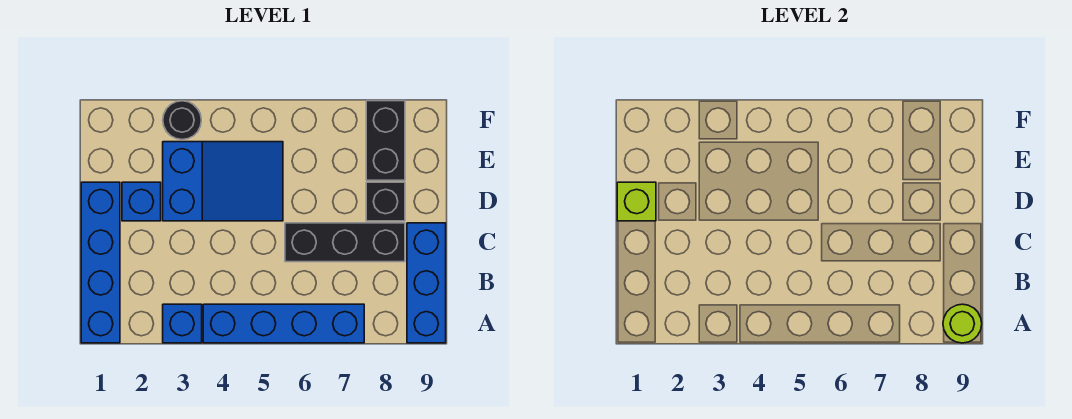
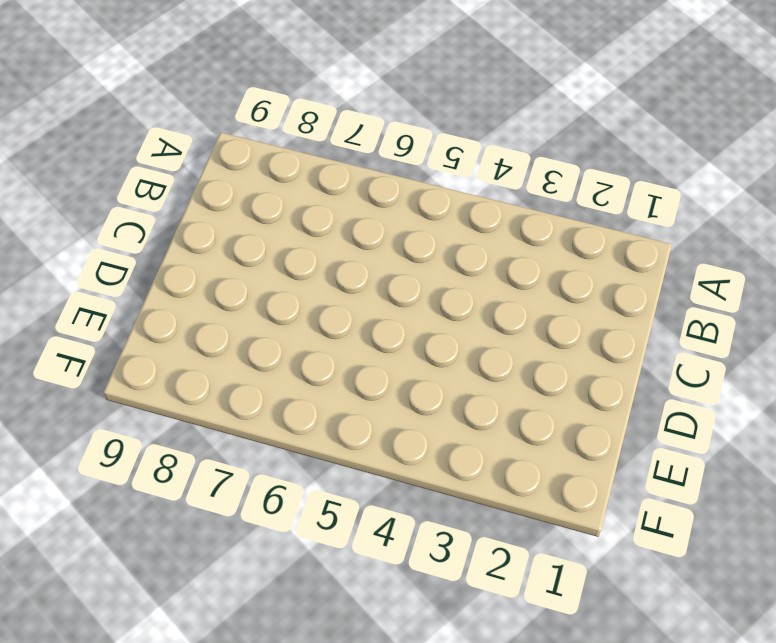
none -> blue brick A1:D1 level 1
none -> blue brick A3 level 1
none -> blue brick A4:A7 level 1

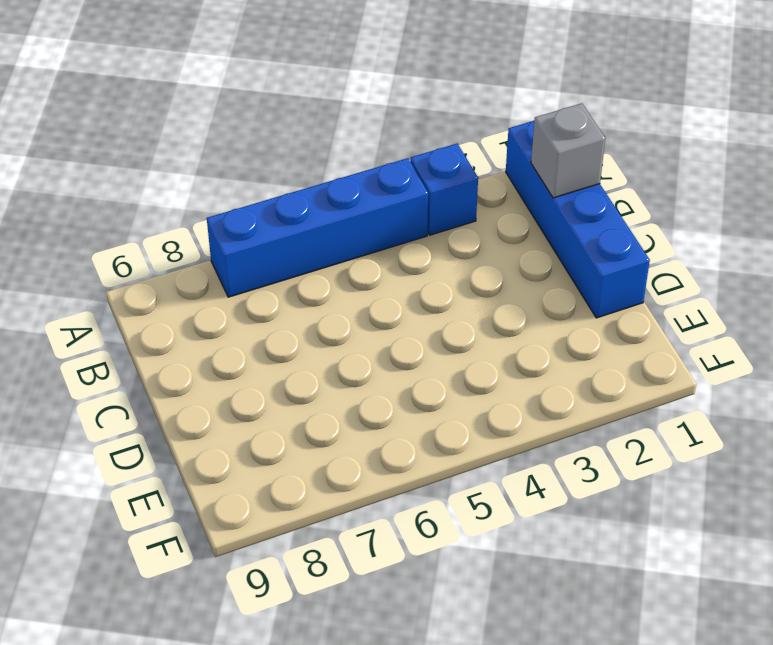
grey brick B1 level 2 -> none
none -> blue brick A9:C9 level 1
none -> black brick C6:C8 level 1
none -> blue brick D2 level 1

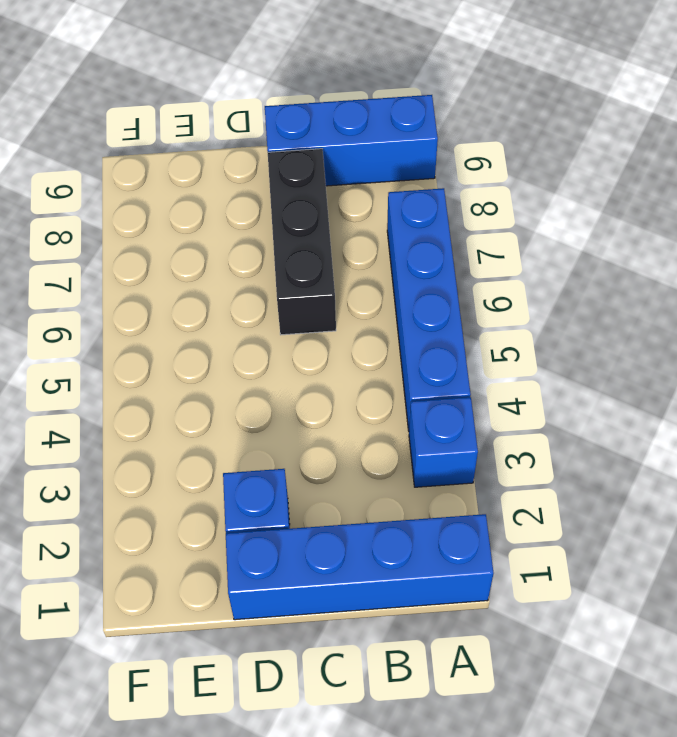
none -> blue slope D3:E5 level 1 top 3
none -> black brick D8 level 1
none -> black brick E8:F8 level 1

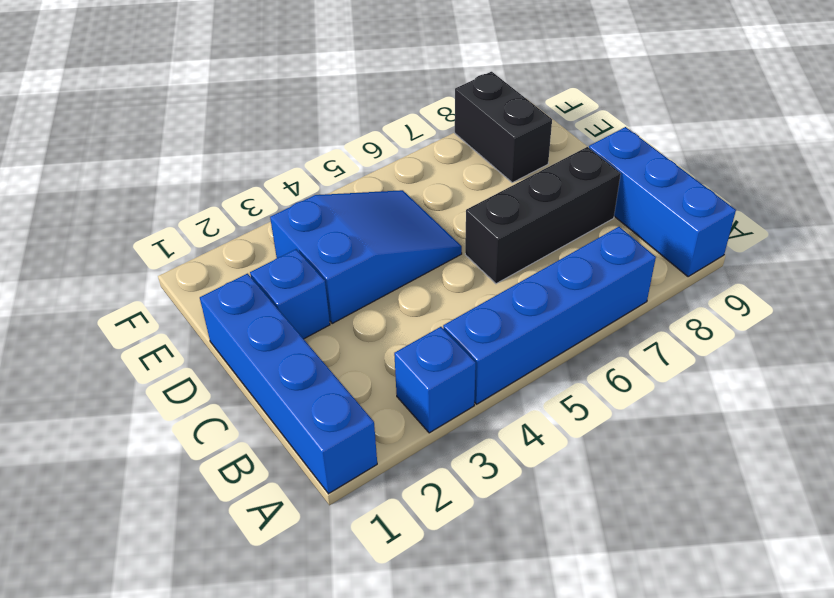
none -> black brick D8 level 1
none -> black round brick F3 level 1
none -> lime round brick A9 level 2

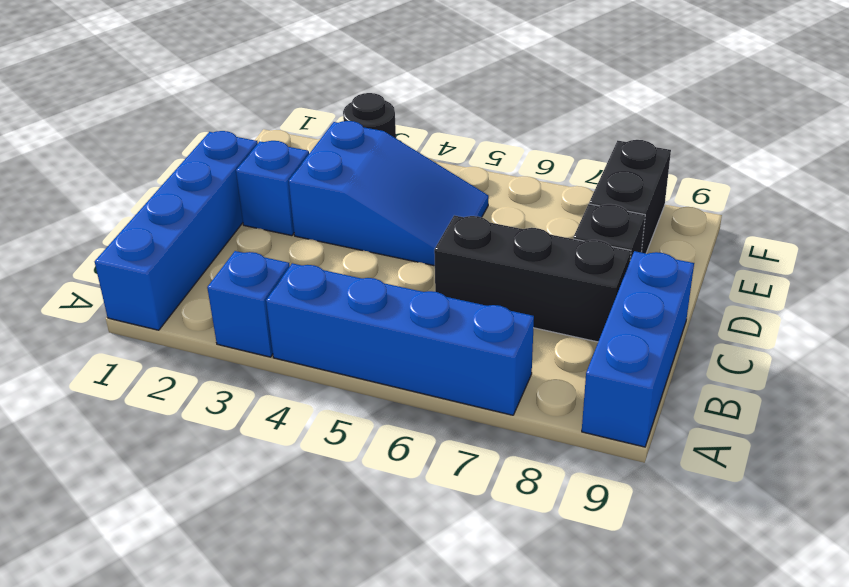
none -> lime round brick A9 level 2
none -> lime brick D1 level 2

